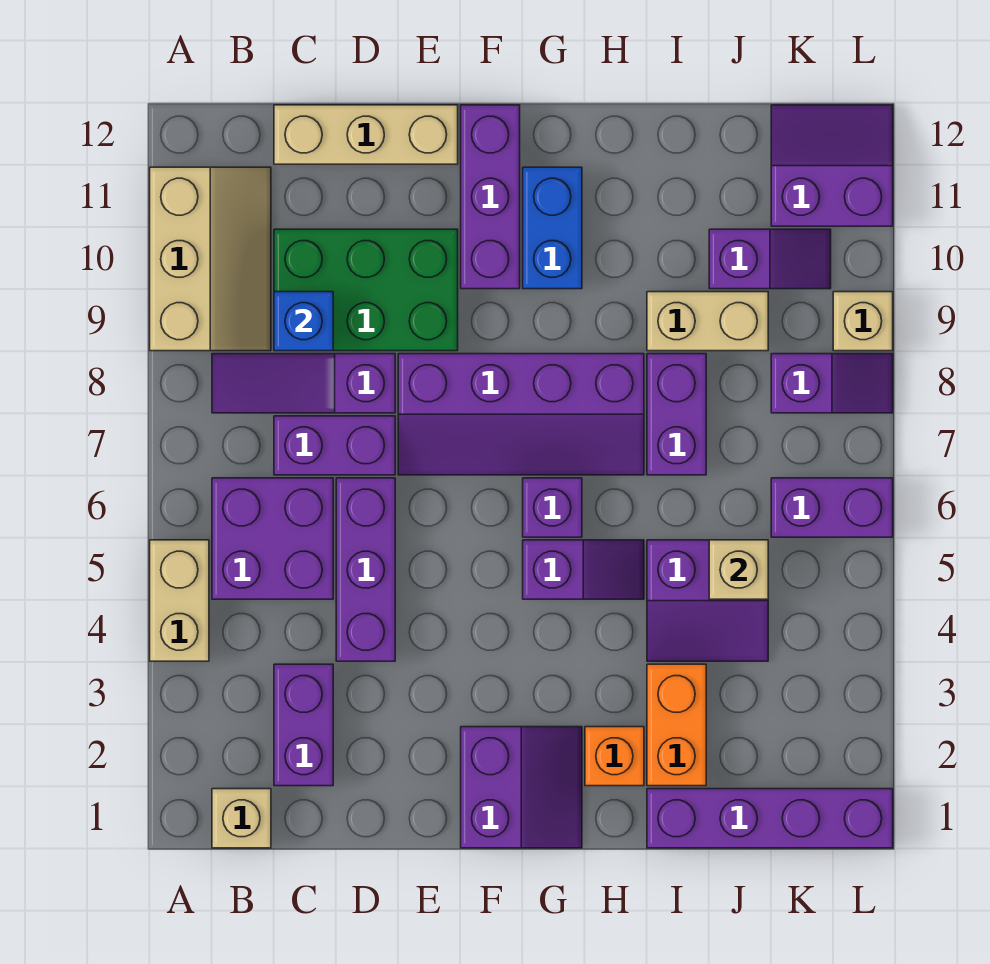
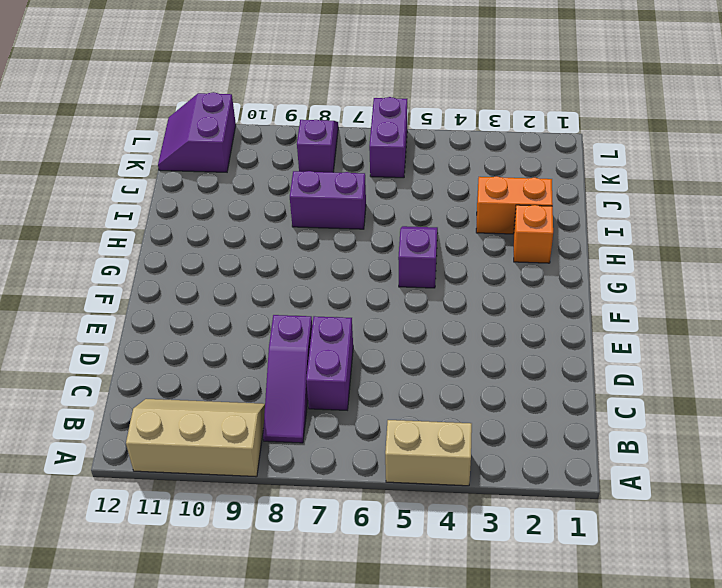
none -> tan brick B1 level 1
none -> purple brick B5:C6 level 1
none -> purple brick C2:C3 level 1

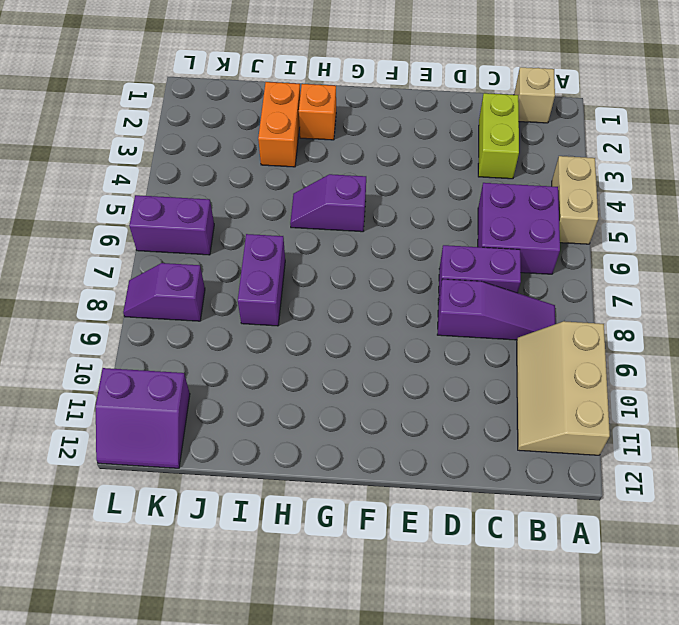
lime brick C2:C3 level 1 -> purple brick C2:C3 level 1
none -> green brick C9:E10 level 1
none -> tan brick C12:E12 level 1
none -> purple brick D4:D6 level 1

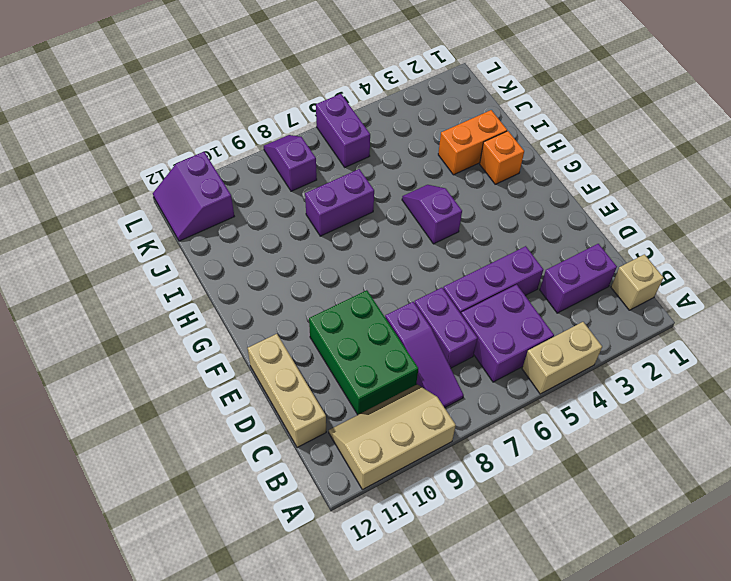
none -> purple slope E7:H8 level 1 top 8
none -> purple slope F1:G2 level 1 top F
none -> purple brick F10:F12 level 1

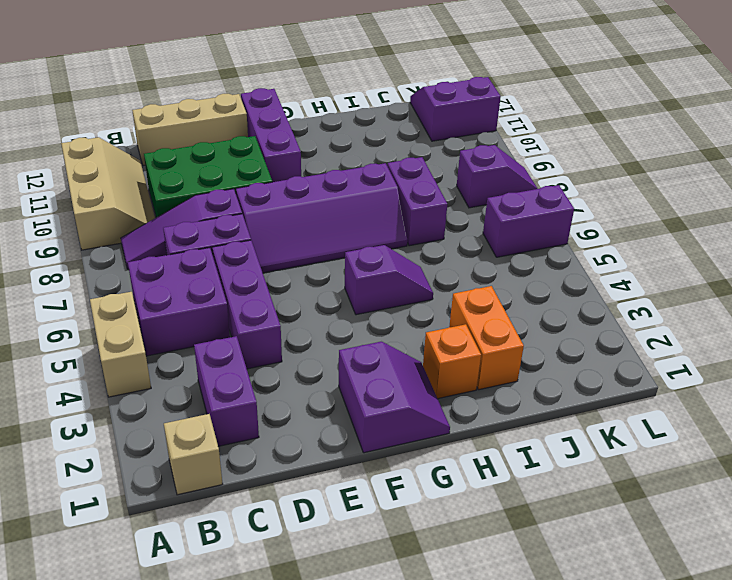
none -> purple brick G6 level 1
none -> blue brick G10:G11 level 1
none -> purple brick I1:L1 level 1

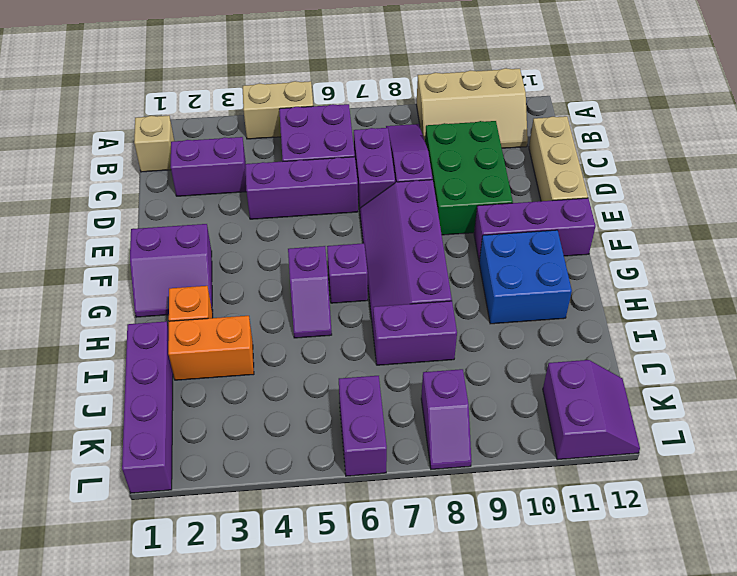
blue brick G10:H11 level 1 -> blue brick G10:G11 level 1
none -> purple slope I4:J5 level 1 top 5
none -> tan brick I9:J9 level 1
none -> purple slope J10:K10 level 1 top J

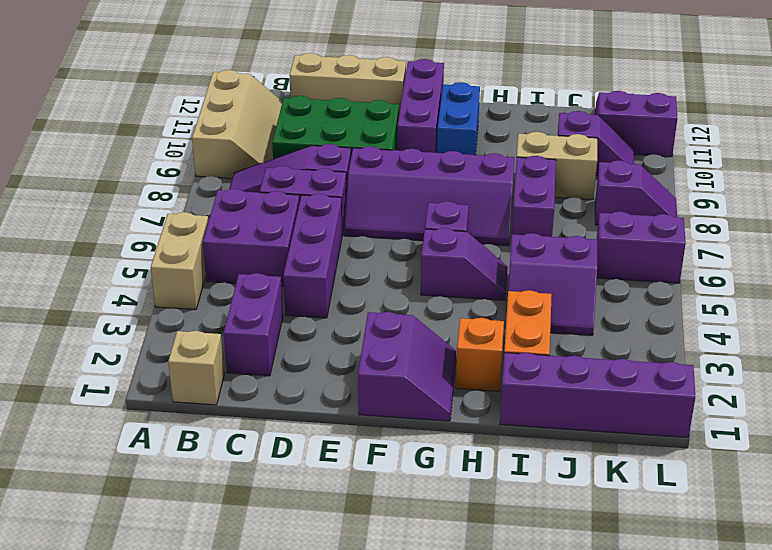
none -> tan brick L9 level 1
none -> blue brick C9 level 2
none -> tan brick J5 level 2

